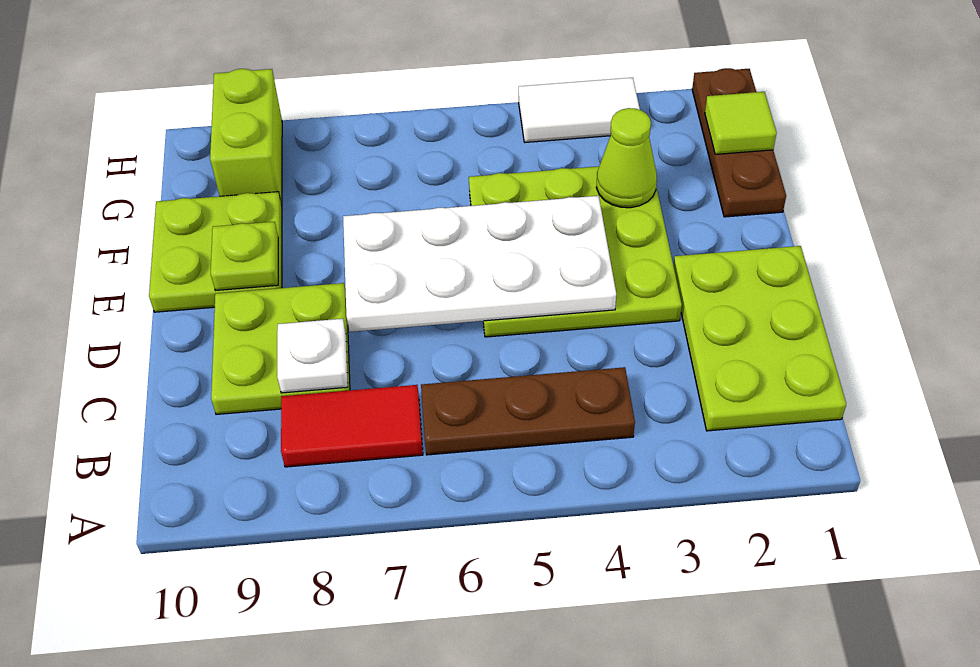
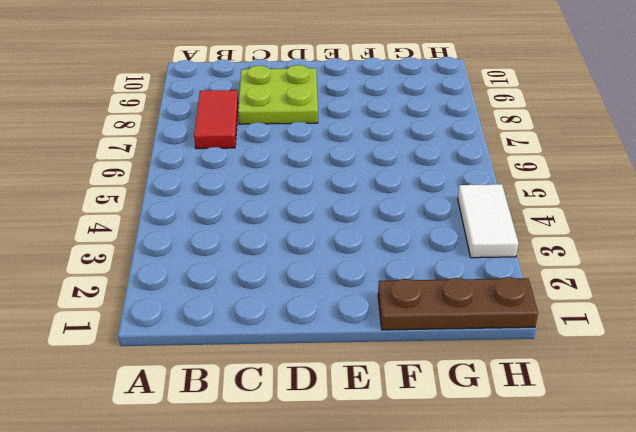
none -> lime plate B1:D2 level 1
none -> brown plate B4:B6 level 1
none -> lime plate D3:F5 level 1

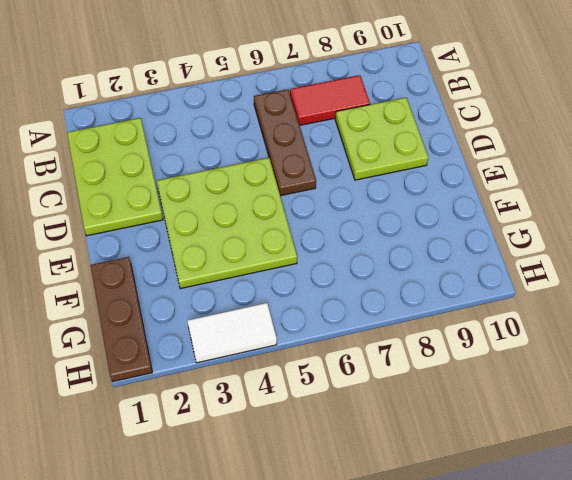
brown plate B6:D6 level 1 -> brown plate B4:B6 level 1
none -> lime plate E9:F10 level 1
none -> lime brick G9:H9 level 1
none -> white plate C8 level 2

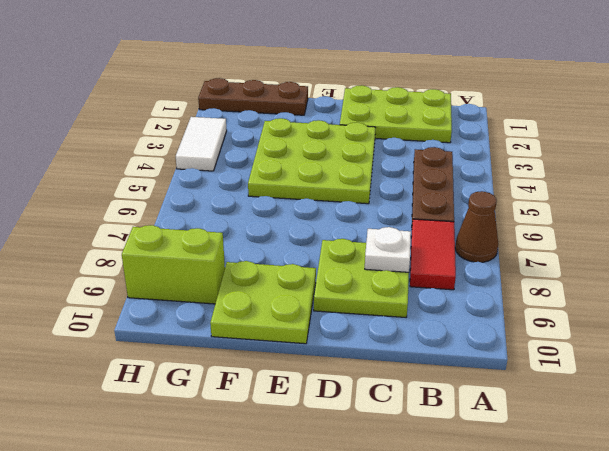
brown cone A7 level 1 -> none
none -> white plate D4:E7 level 2
none -> lime plate E9 level 2
none -> lime cone F3 level 2

